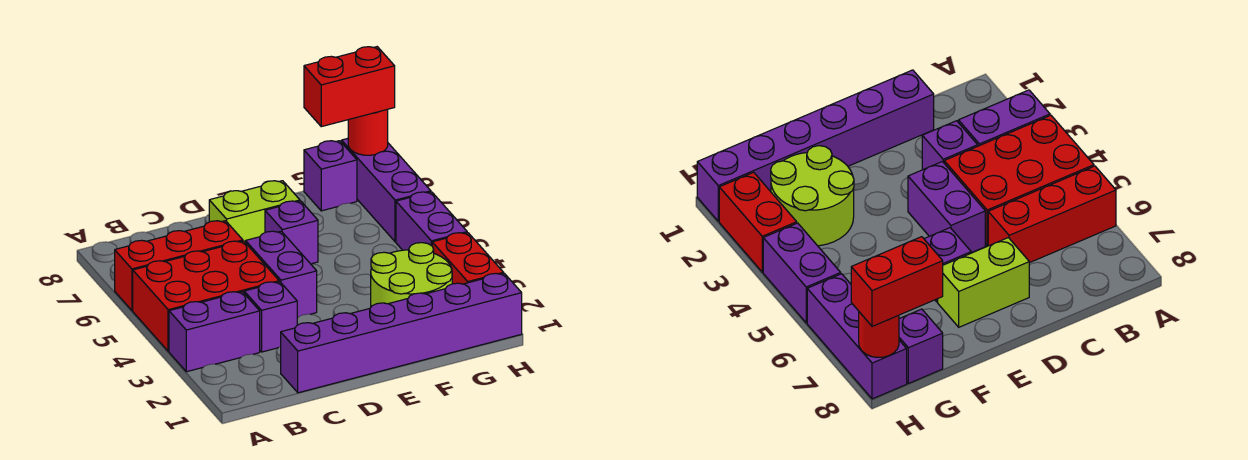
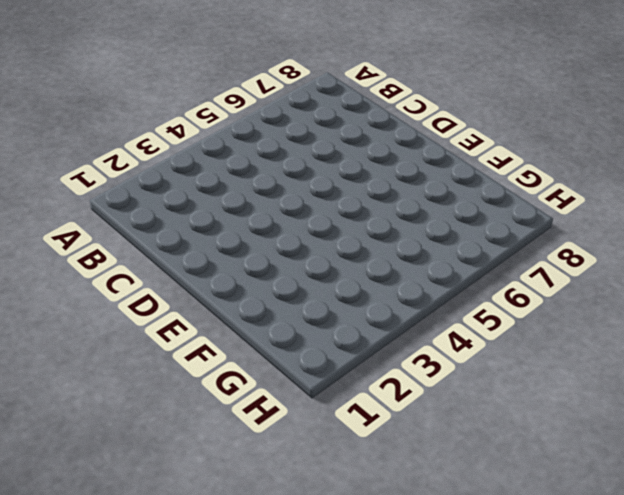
none -> purple brick A3:B3 level 1
none -> red brick A4:C5 level 1
none -> red brick A6:C6 level 1

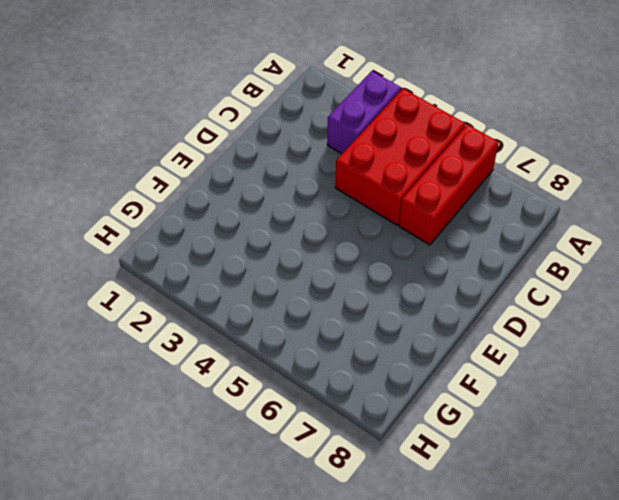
none -> purple brick C1:H1 level 1
none -> purple brick C3 level 1
none -> purple brick D4:D5 level 1

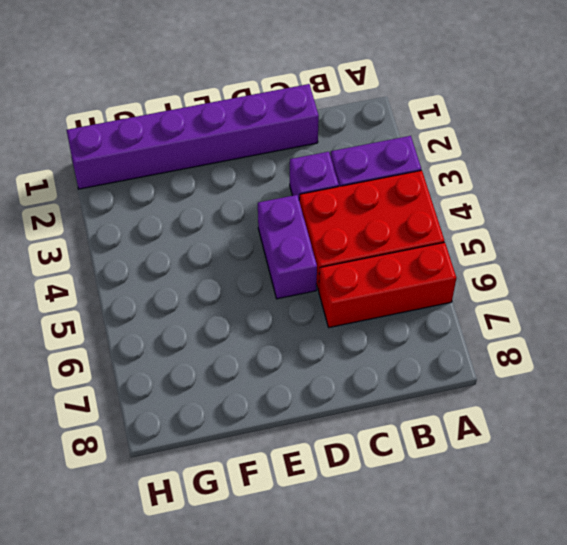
none -> lime brick D7:E7 level 1
none -> purple brick E6 level 1
none -> lime round brick F2:G3 level 1

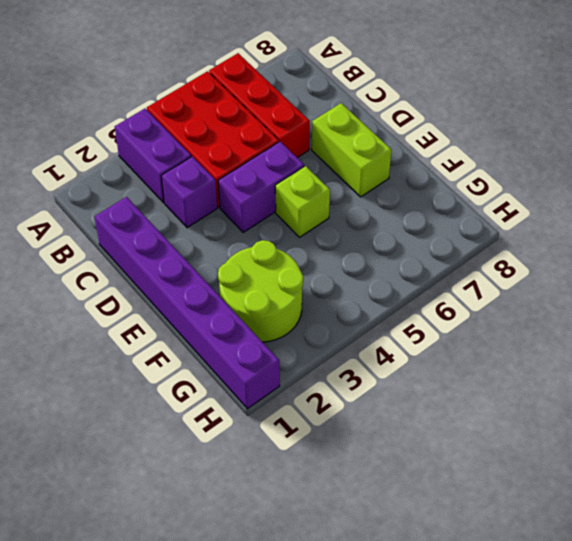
lime brick E5 level 1 -> none
none -> purple brick E6 level 1
none -> purple brick G8 level 1
none -> red brick H2:H3 level 1

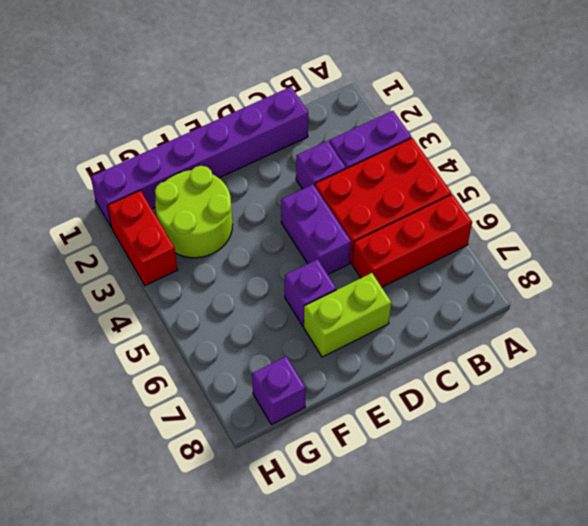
none -> purple brick H4:H5 level 1
none -> purple brick H6:H8 level 1
none -> red round brick H8 level 2

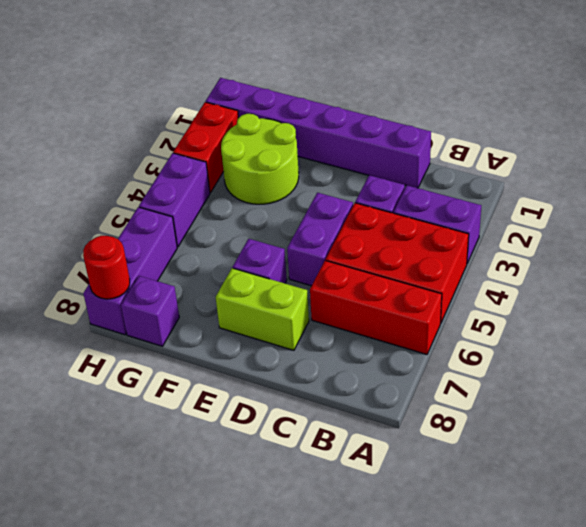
none -> red brick G8:H8 level 3

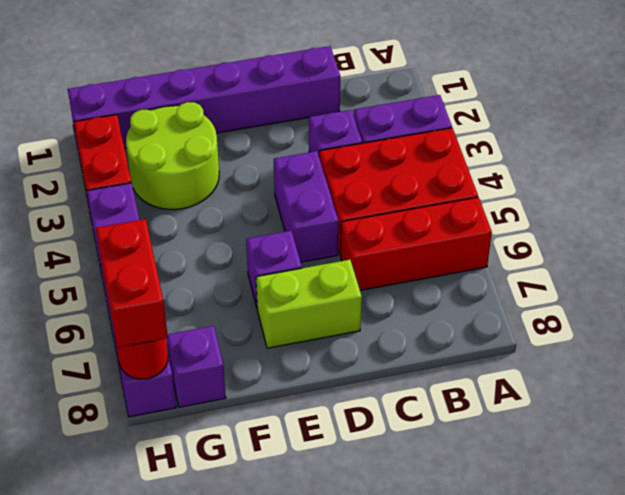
red brick H7:H8 level 3 -> red brick G8:H8 level 3

